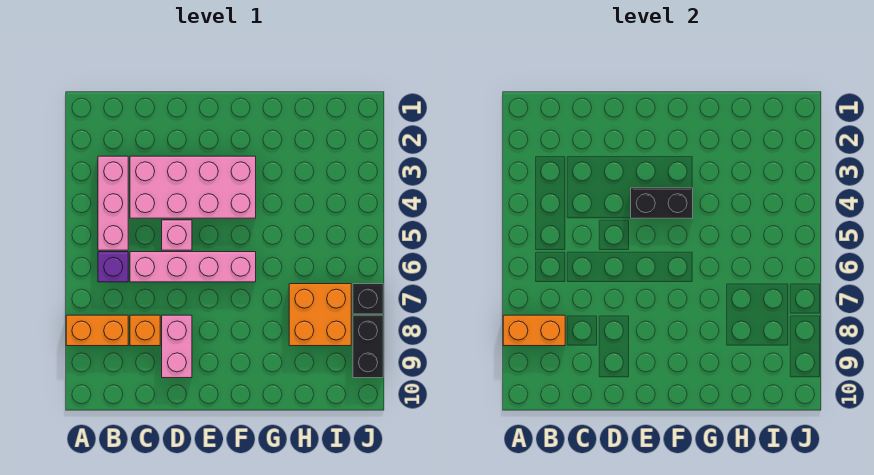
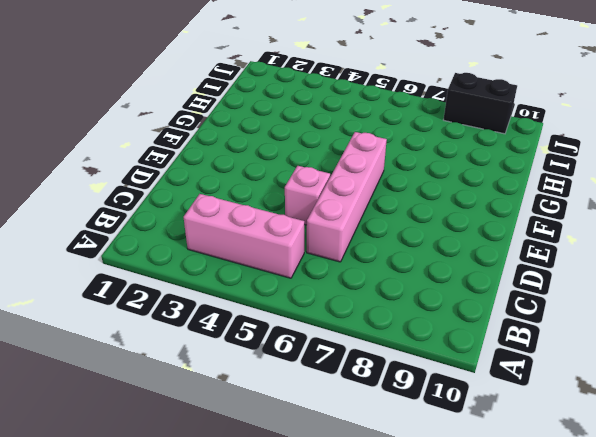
none -> orange brick A8:B8 level 1
none -> purple brick B6 level 1
none -> pink brick C3:F4 level 1

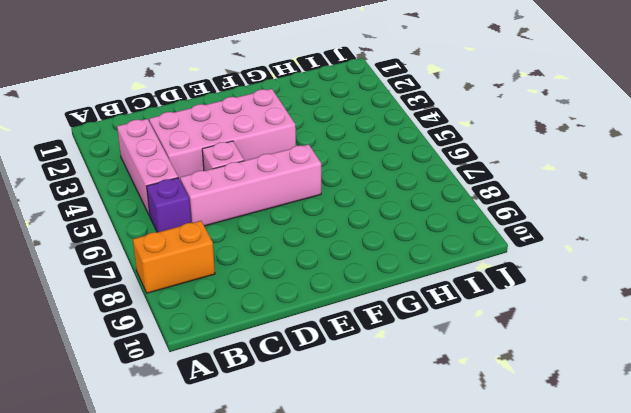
none -> orange brick C8 level 1
none -> pink brick D8:D9 level 1
none -> orange brick H7:I8 level 1

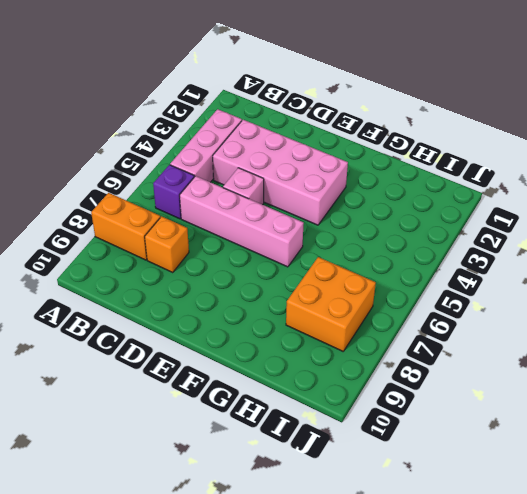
none -> pink brick D8:D9 level 1
none -> black brick J7 level 1
none -> black brick J8:J9 level 1

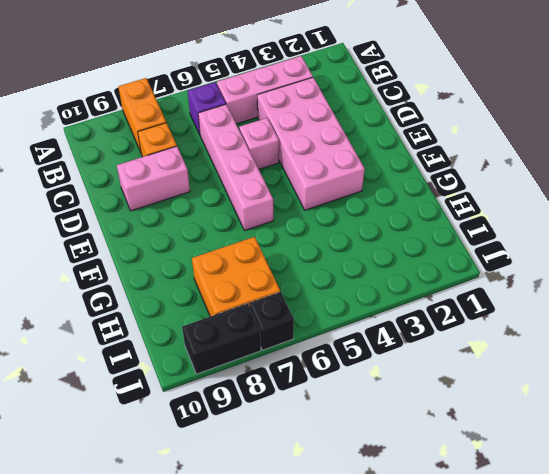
none -> orange brick A8:B8 level 2
none -> black brick E4:F4 level 2

